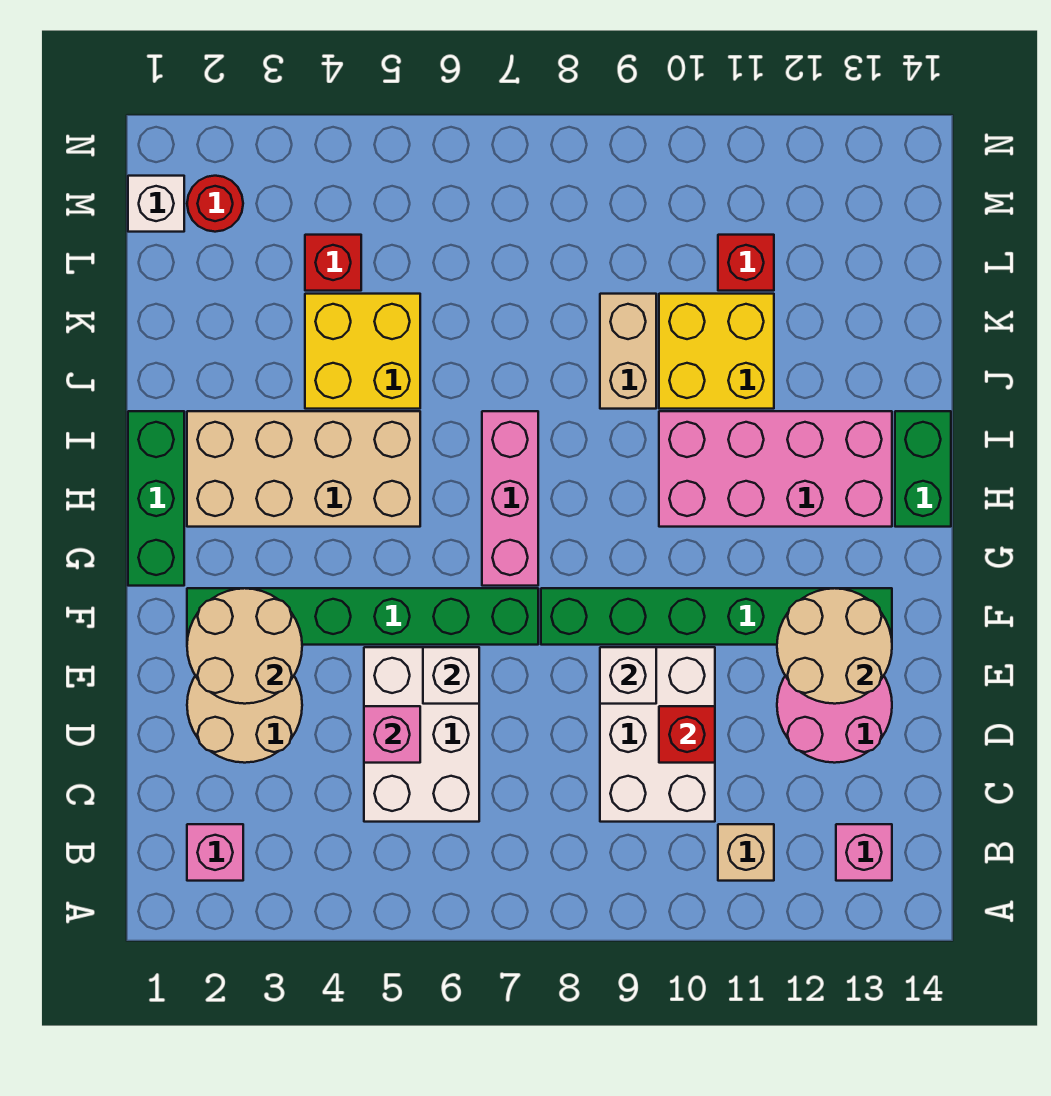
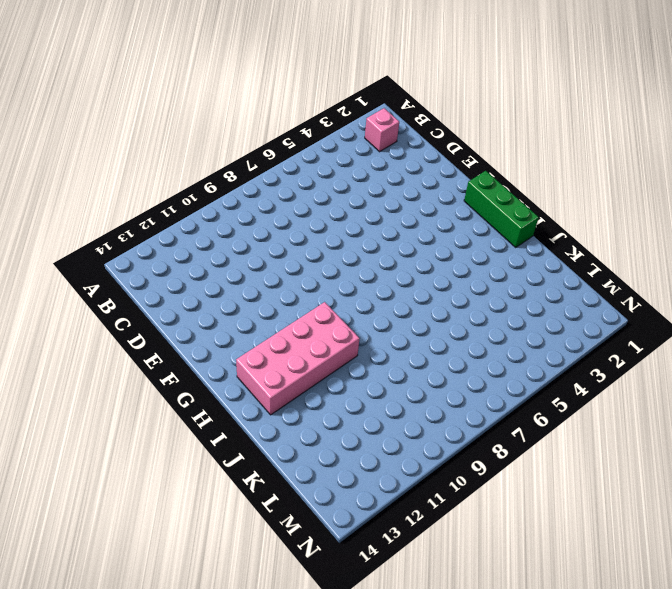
none -> tan brick B11 level 1
none -> pink brick B13 level 1
none -> white brick C5:E6 level 1

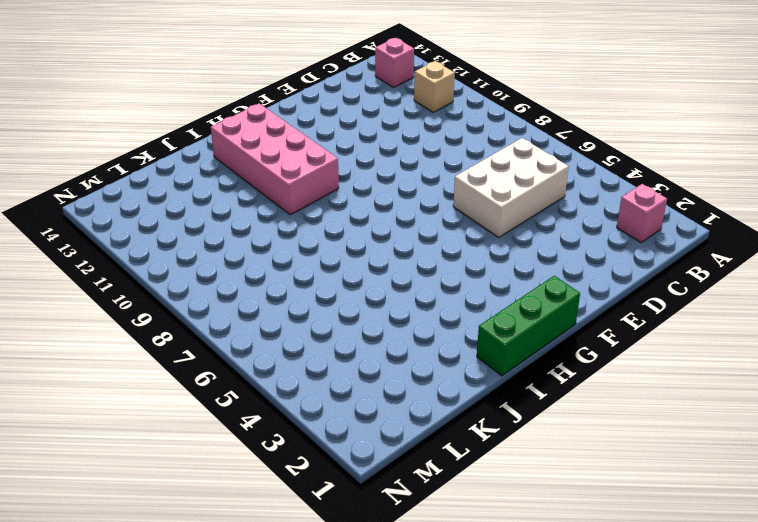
none -> white brick C9:E10 level 1
none -> tan round brick D2:E3 level 1
none -> pink round brick D12:E13 level 1

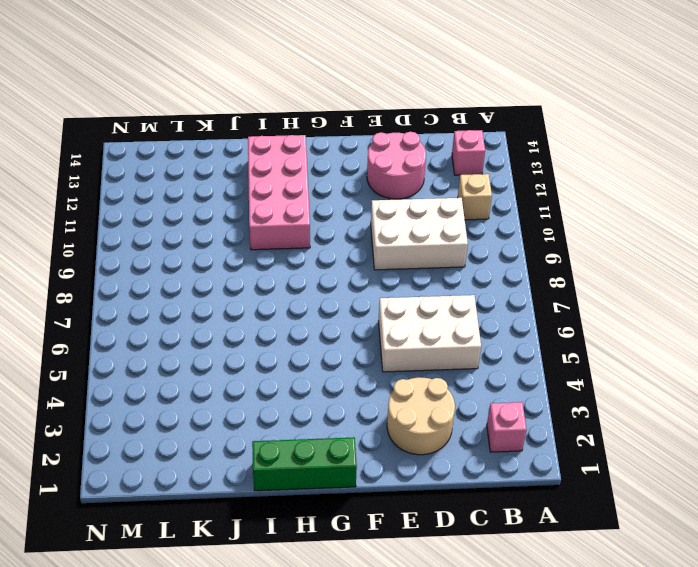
none -> green brick F2:F7 level 1
none -> green brick F8:F13 level 1
none -> pink brick G7:I7 level 1

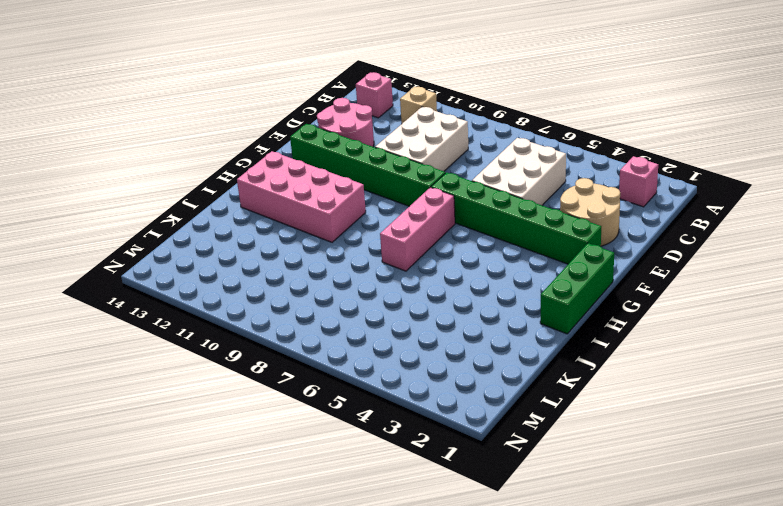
none -> tan brick H2:I5 level 1
none -> green brick H14:I14 level 1
none -> yellow brick J4:K5 level 1

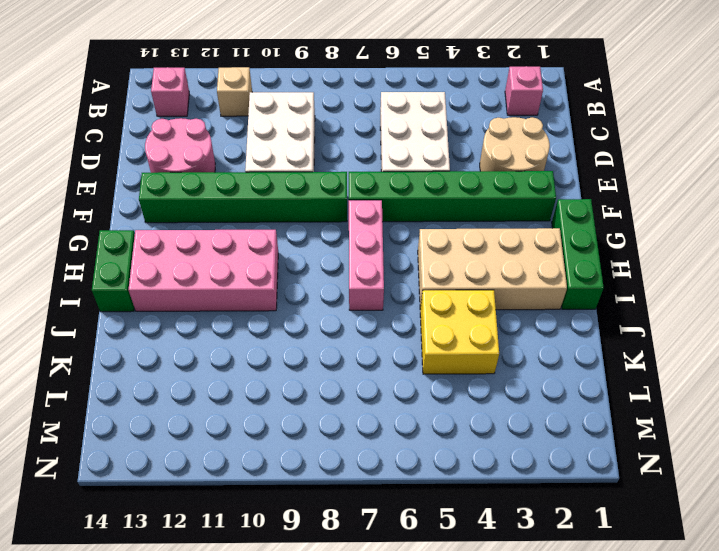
none -> tan brick J9:K9 level 1
none -> yellow brick J10:K11 level 1
none -> red brick L4 level 1

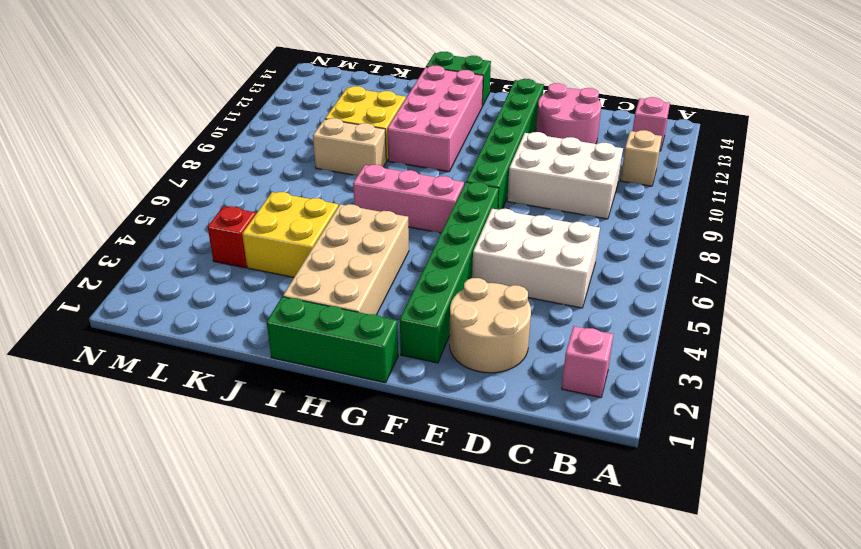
none -> red brick L11 level 1
none -> white brick M1 level 1
none -> red round brick M2 level 1

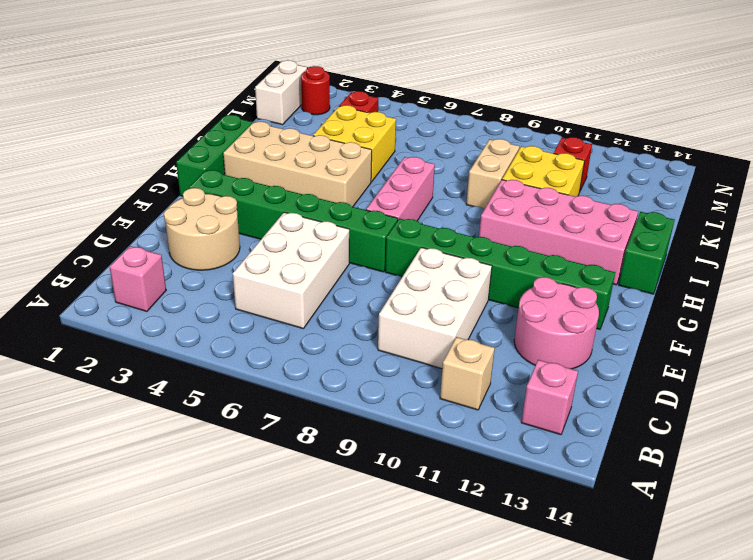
white brick L1:M1 level 1 -> white brick M1 level 1
none -> pink brick D5 level 2
none -> red brick D10 level 2
none -> tan round brick E2:F3 level 2

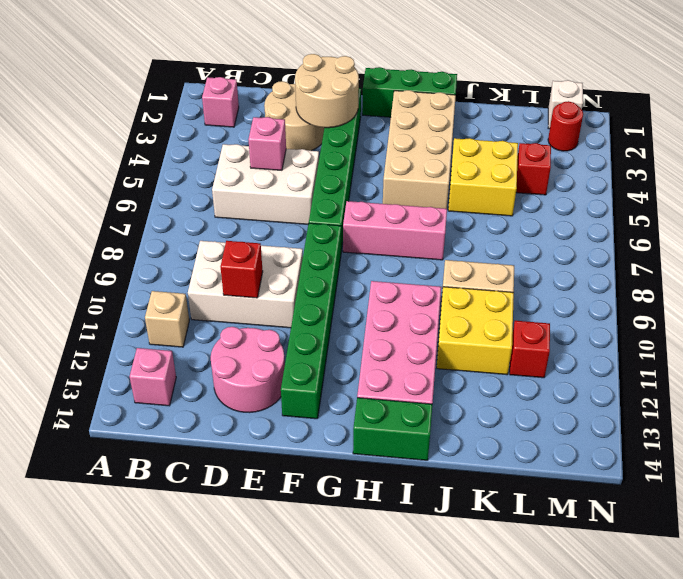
none -> white brick E6 level 2
none -> white brick E9 level 2
none -> tan round brick E12:F13 level 2

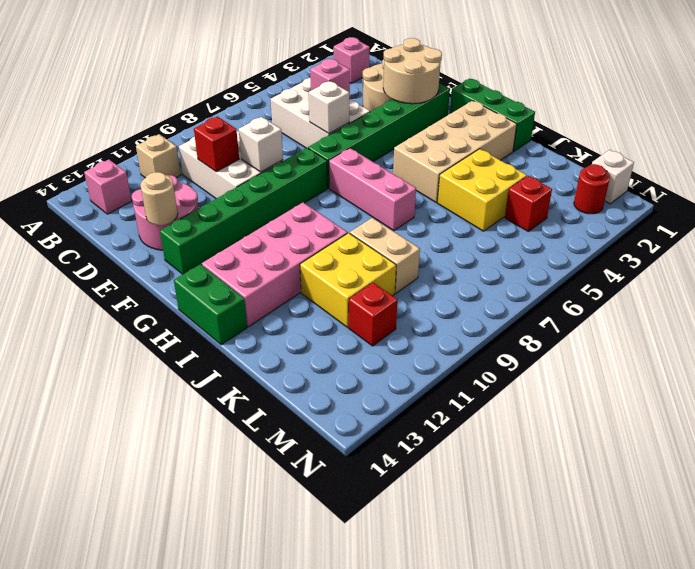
tan round brick E13 level 2 -> tan round brick E12:F13 level 2

